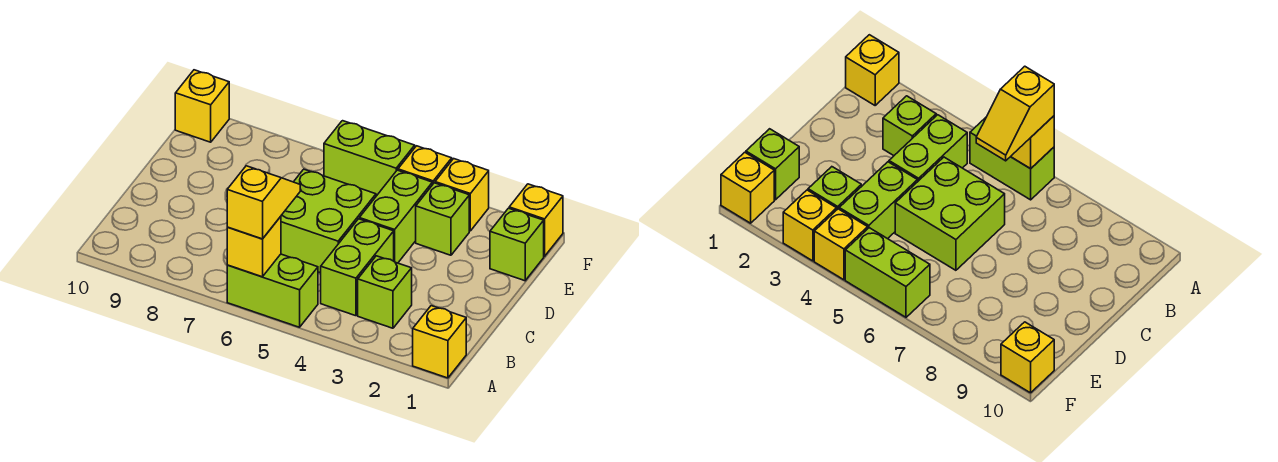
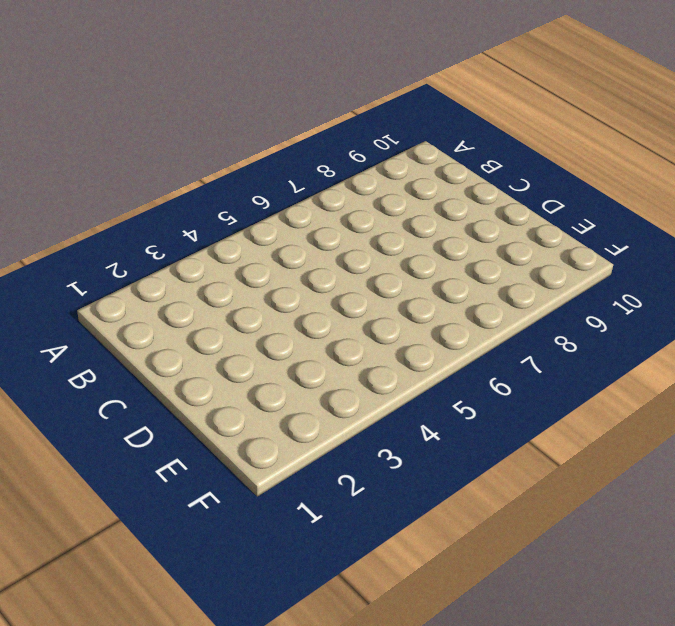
none -> yellow brick A1 level 1
none -> lime brick A5:A6 level 1
none -> lime brick B3 level 1

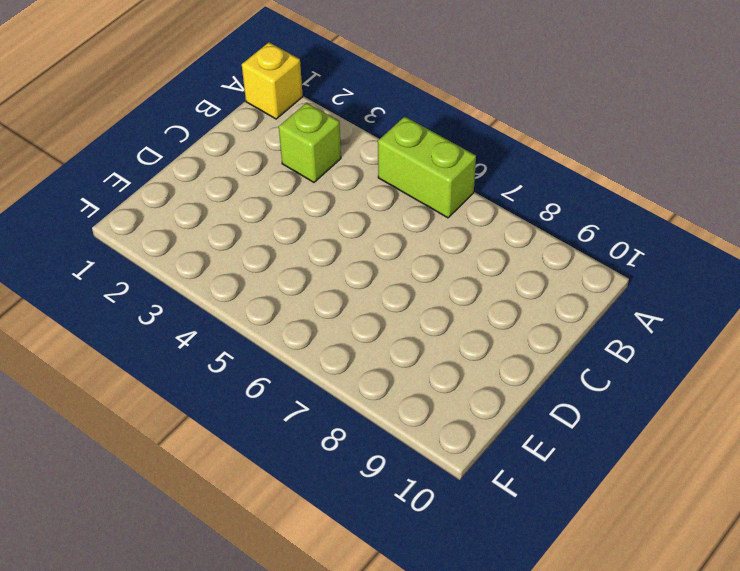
none -> lime brick B4:C4 level 1
none -> lime brick C5:D6 level 1
none -> lime brick D4:E4 level 1

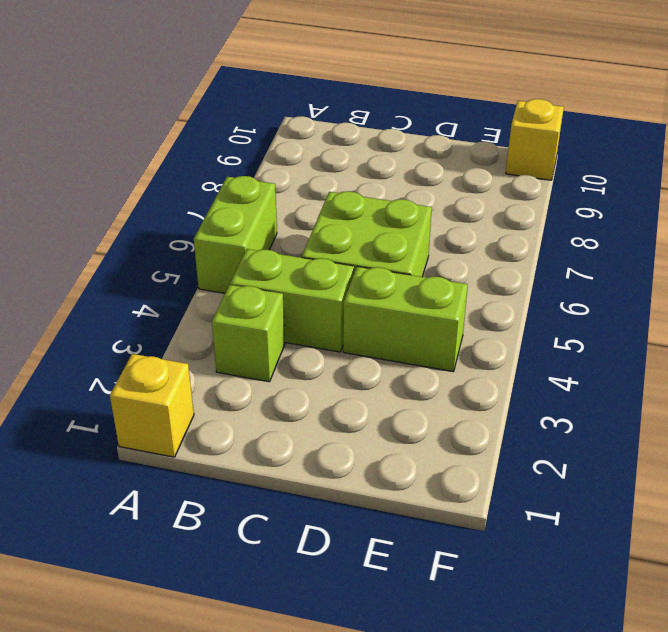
none -> lime brick E1 level 1
none -> lime brick E3 level 1
none -> yellow brick F1 level 1

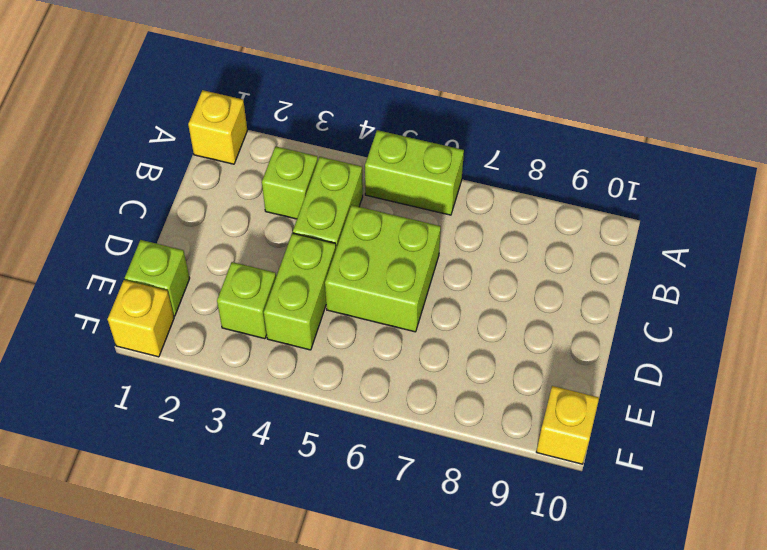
none -> yellow brick F3 level 1
none -> yellow brick F4 level 1
none -> lime brick F5:F6 level 1

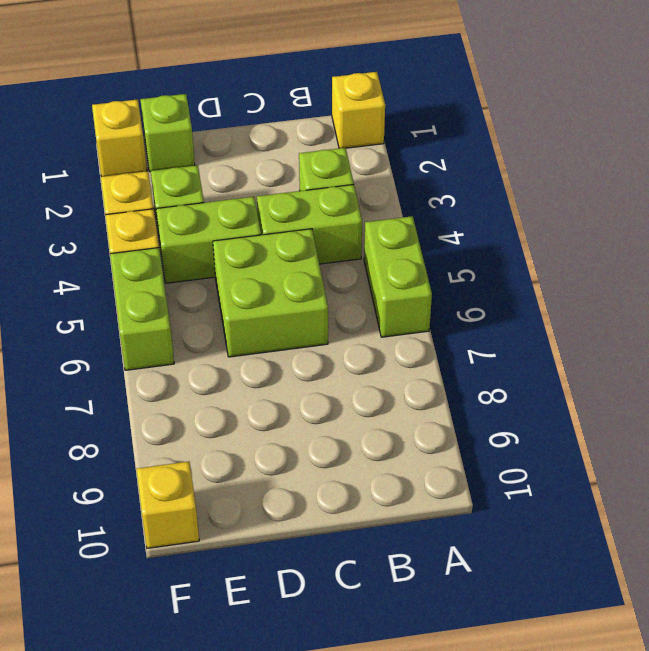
none -> yellow brick A6 level 2
none -> yellow slope A6:B6 level 3 top A

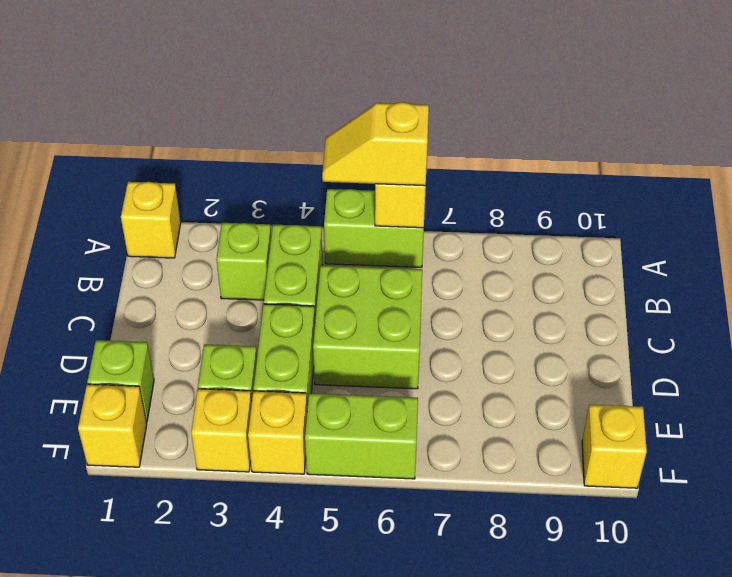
yellow slope A5:A6 level 3 top 6 -> yellow slope A6:B6 level 3 top A

